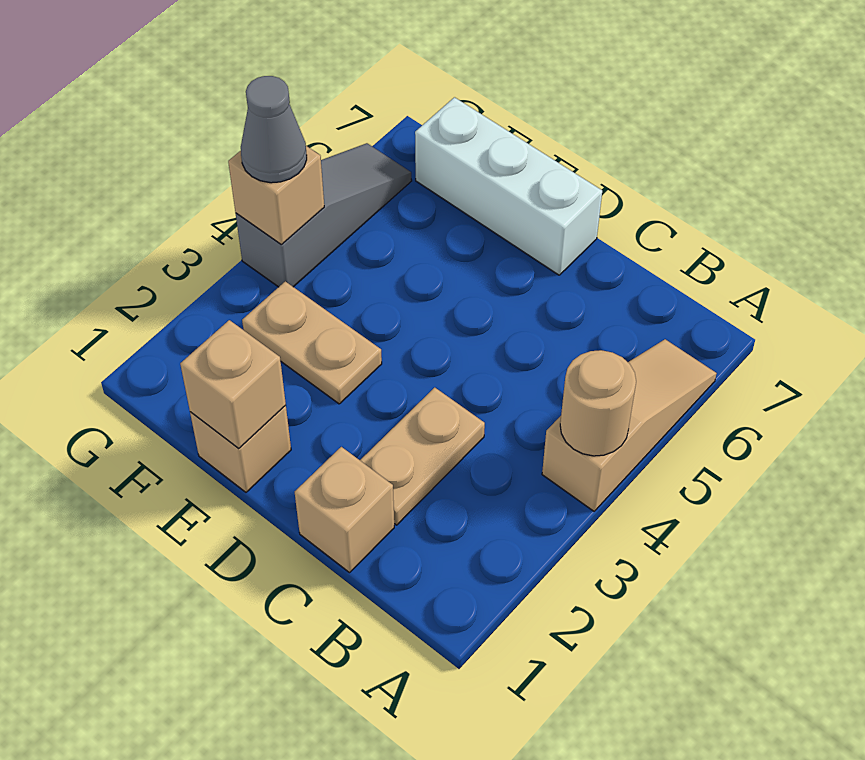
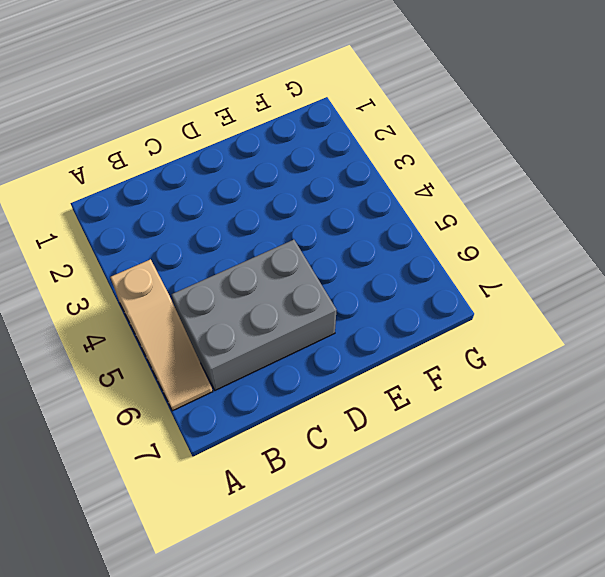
grey brick B5:D6 level 1 -> none
none -> tan brick C1 level 1
none -> tan plate C2:C3 level 1

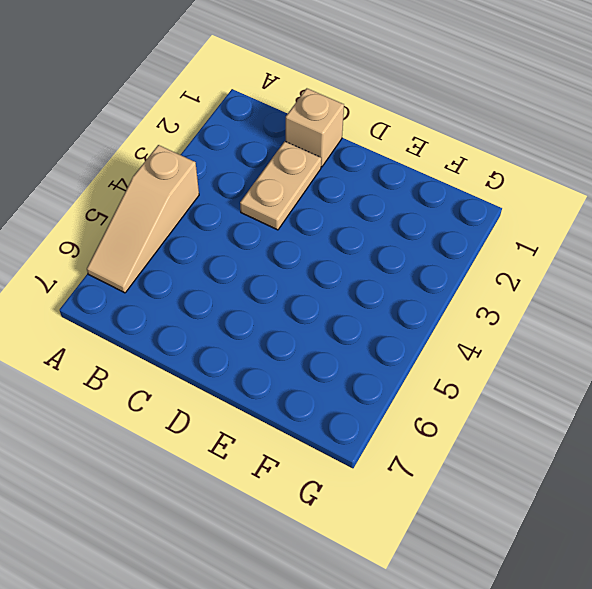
none -> white brick D7:F7 level 1
none -> tan brick E1 level 1

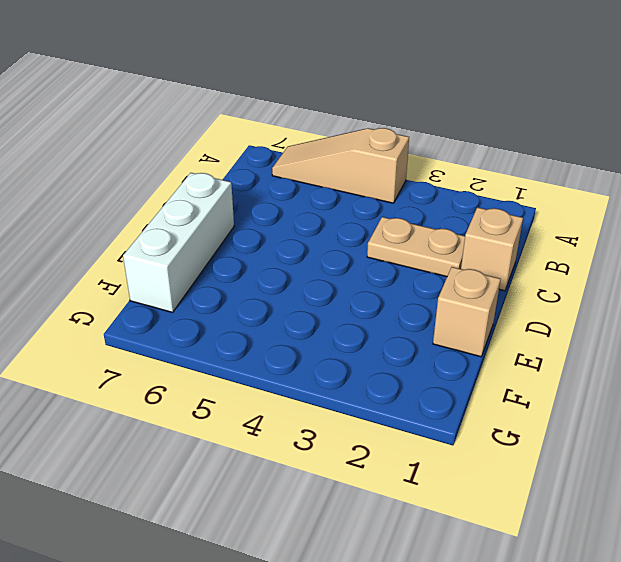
none -> tan plate E3:F3 level 1
none -> grey slope G4:G6 level 1 top 4

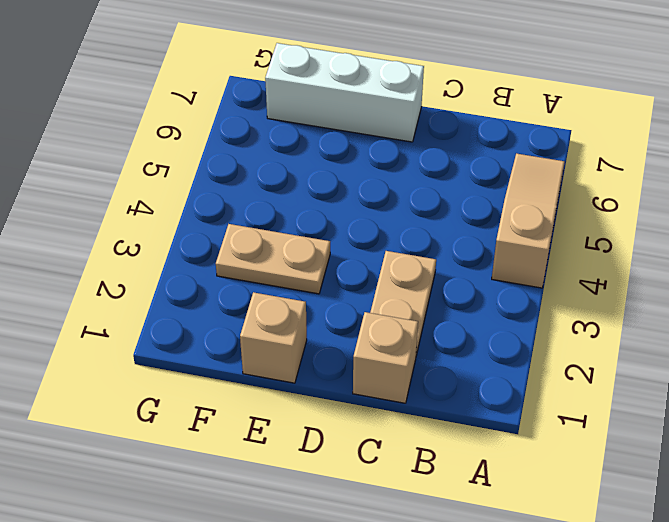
none -> grey slope G4:G6 level 1 top 4
none -> tan round brick A4 level 2

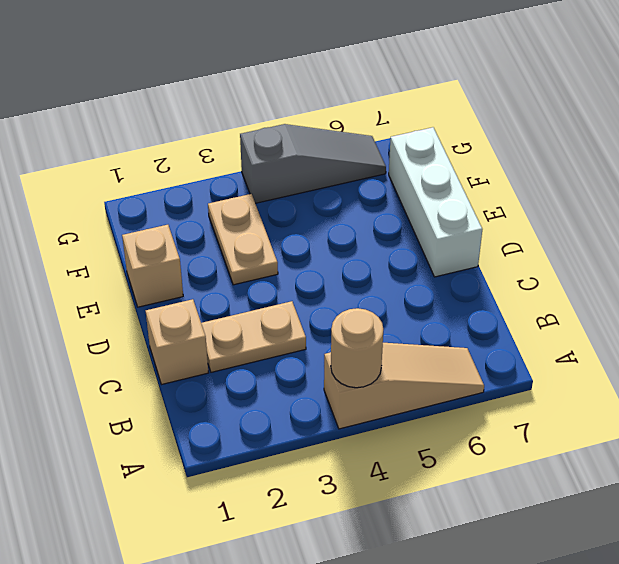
none -> tan brick E1 level 2
none -> tan brick G4 level 2

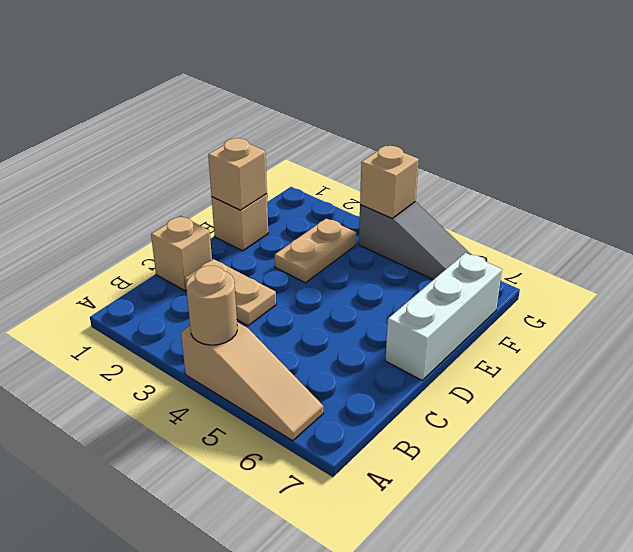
none -> grey cone G4 level 3

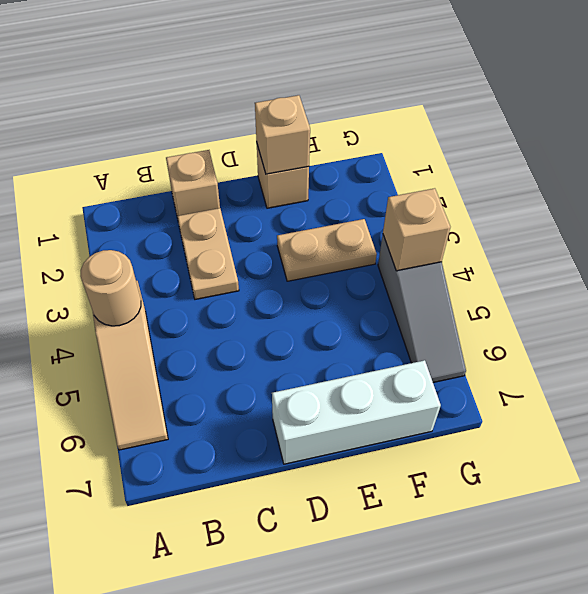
none -> grey cone G4 level 3

